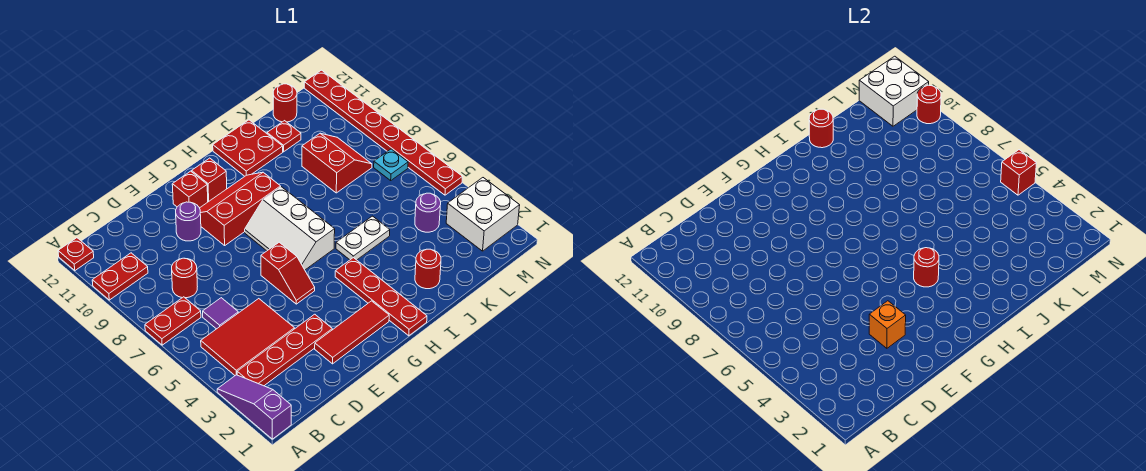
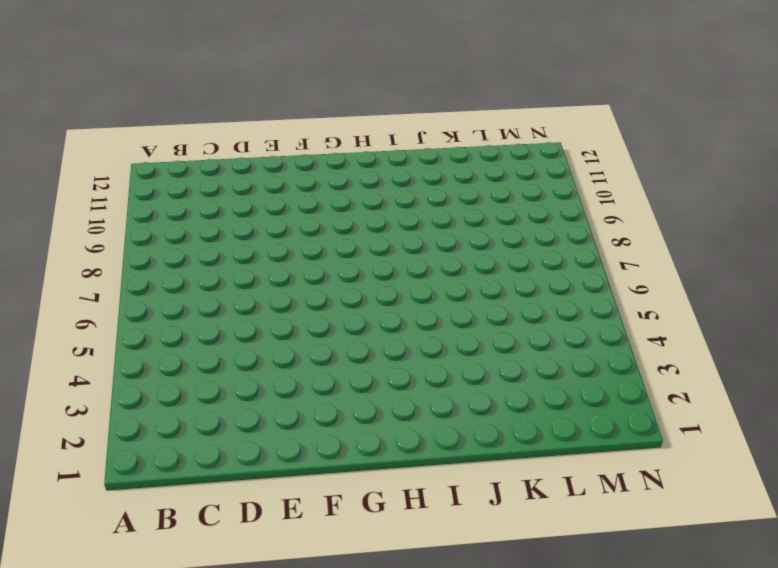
none -> purple slope A1:A3 level 1 top 1
none -> red plate A7:B7 level 1
none -> red plate A10:B10 level 1
none -> red plate A12 level 1

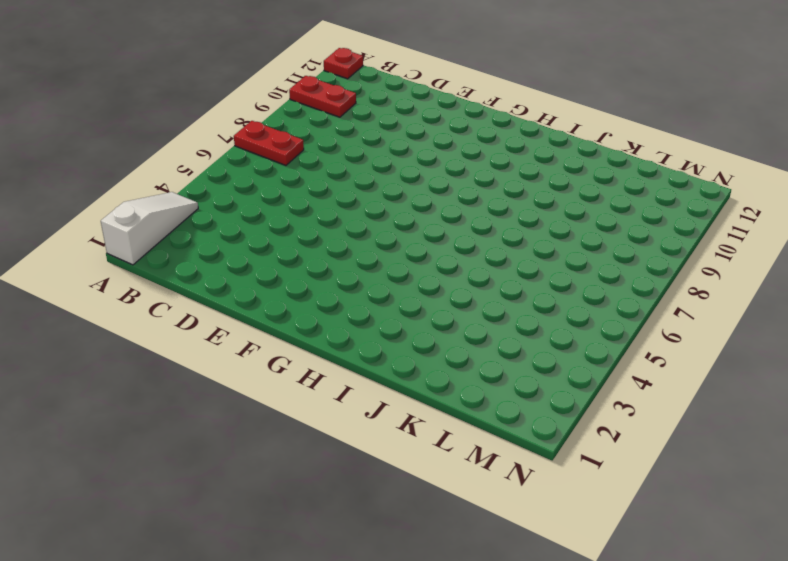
white slope A1:A3 level 1 top 1 -> purple slope A1:A3 level 1 top 1
none -> red plate B3:E3 level 1
none -> red tile B4:D5 level 1
none -> purple tile C6 level 1
none -> red round brick C8 level 1

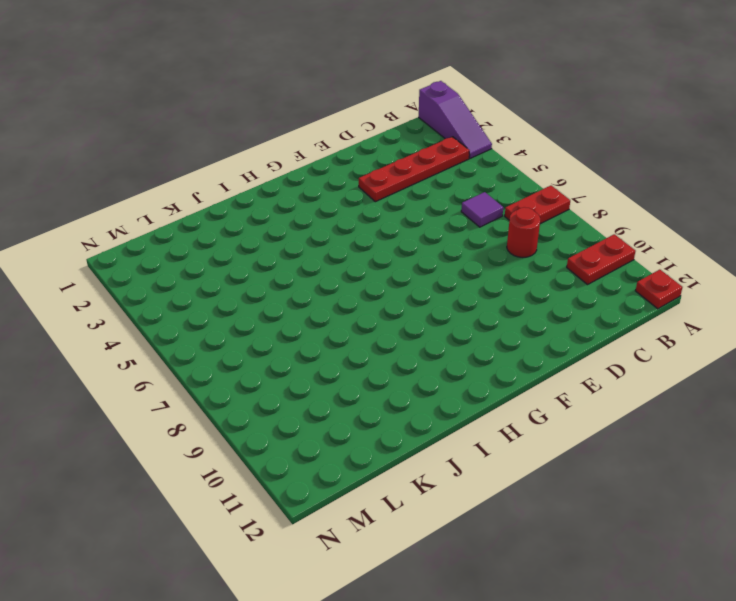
none -> red tile B4:D5 level 1
none -> red tile E2:G2 level 1
none -> purple round brick E10 level 1
none -> red slope F5:F6 level 1 top 6

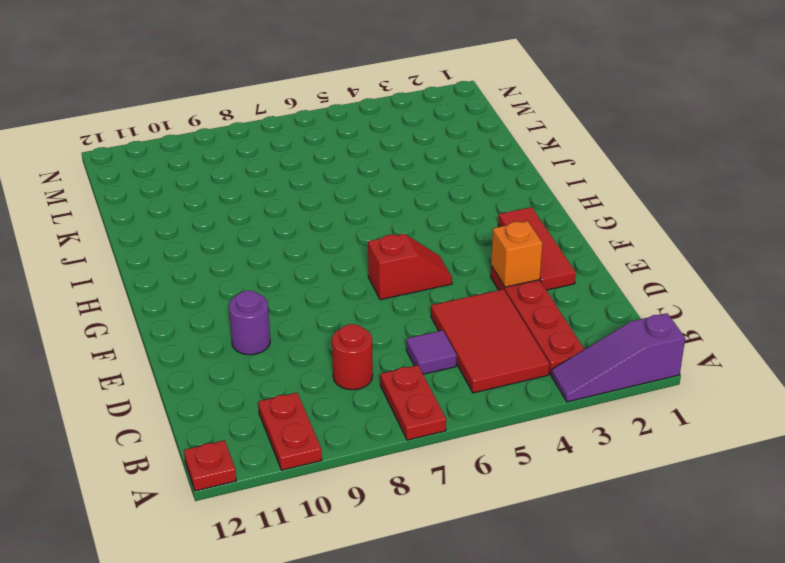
none -> red slope F9:H10 level 1 top 9
none -> red brick F11 level 1
none -> white slope G6:H8 level 1 top H
none -> red brick G11 level 1

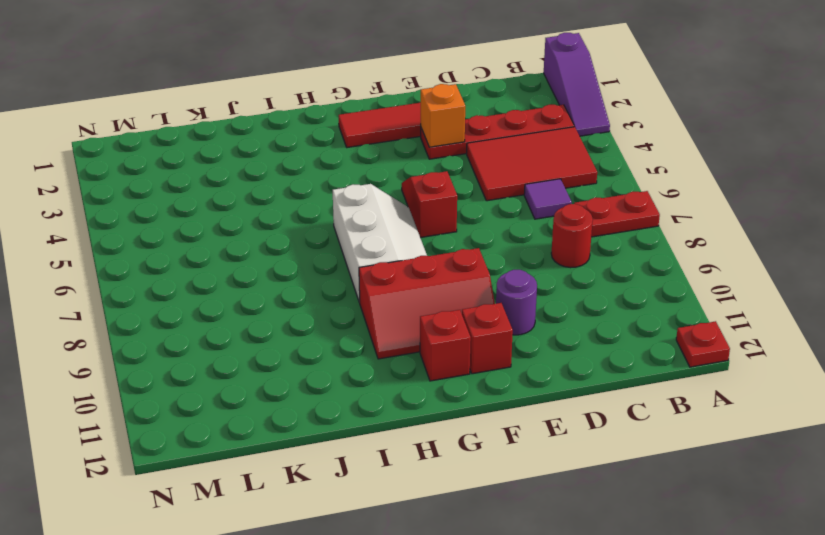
none -> red plate A10:B10 level 1
none -> red plate H1:H4 level 1
none -> white plate I5:J5 level 1
none -> red plate I11:J12 level 1

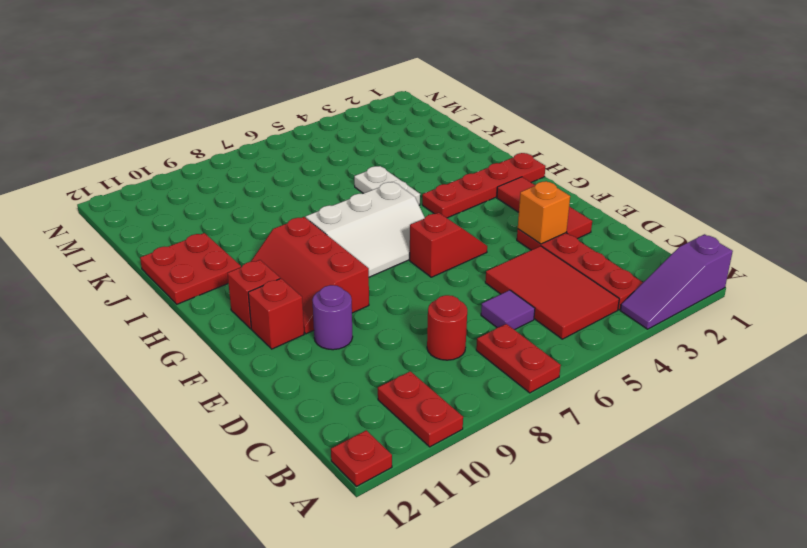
none -> red round brick J2 level 1
none -> red slope K8:L9 level 1 top K
none -> red plate K11 level 1
none -> purple round brick L4 level 1

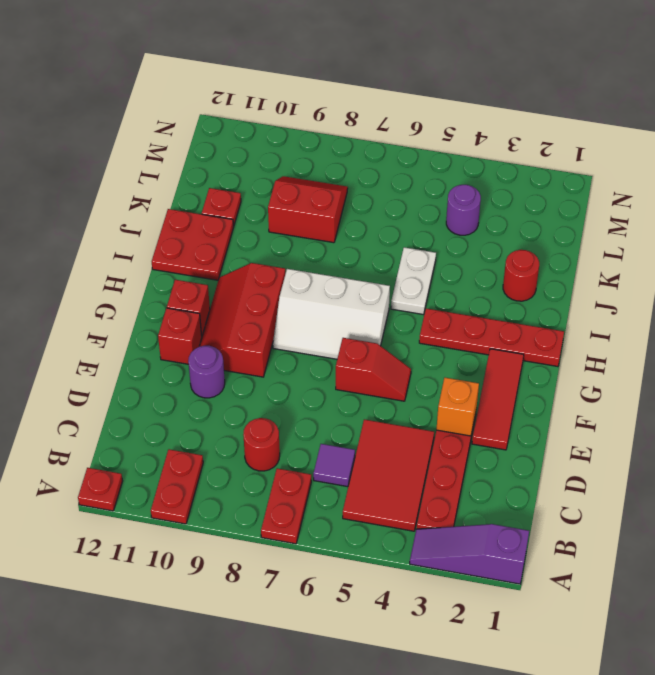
none -> red round brick L12 level 1
none -> white brick M2:N3 level 1
none -> cyan plate M7 level 1
none -> red plate N5:N12 level 1

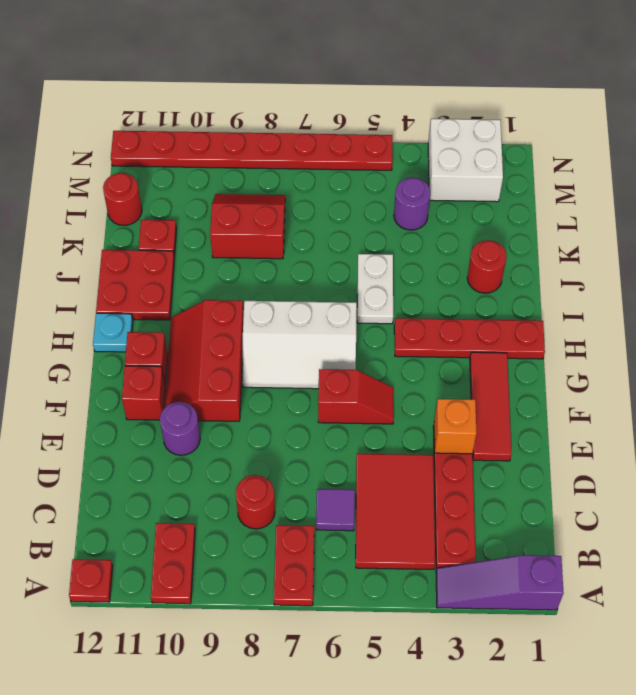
cyan plate H12 level 1 -> cyan plate M7 level 1
none -> red round brick H4 level 2
none -> red round brick J12 level 2
none -> white brick M11:N12 level 2
none -> red brick N5 level 2

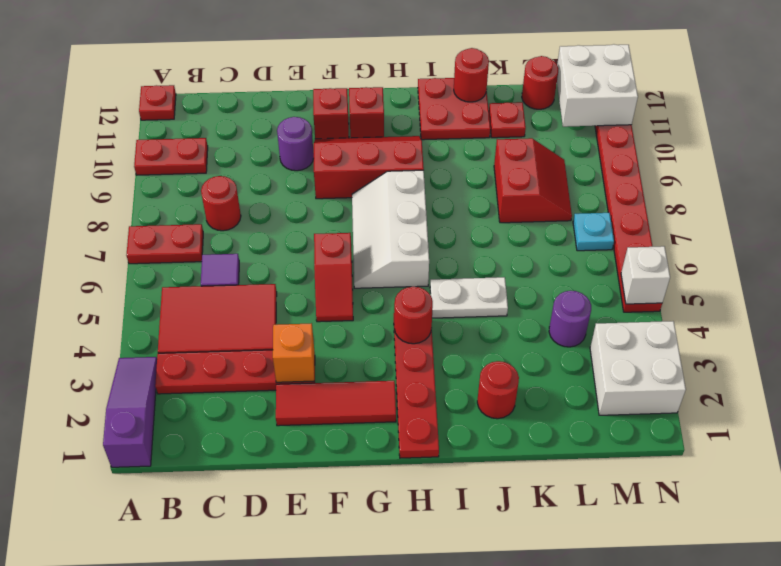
white brick N5 level 2 -> red brick N5 level 2
none -> red round brick N10 level 2

